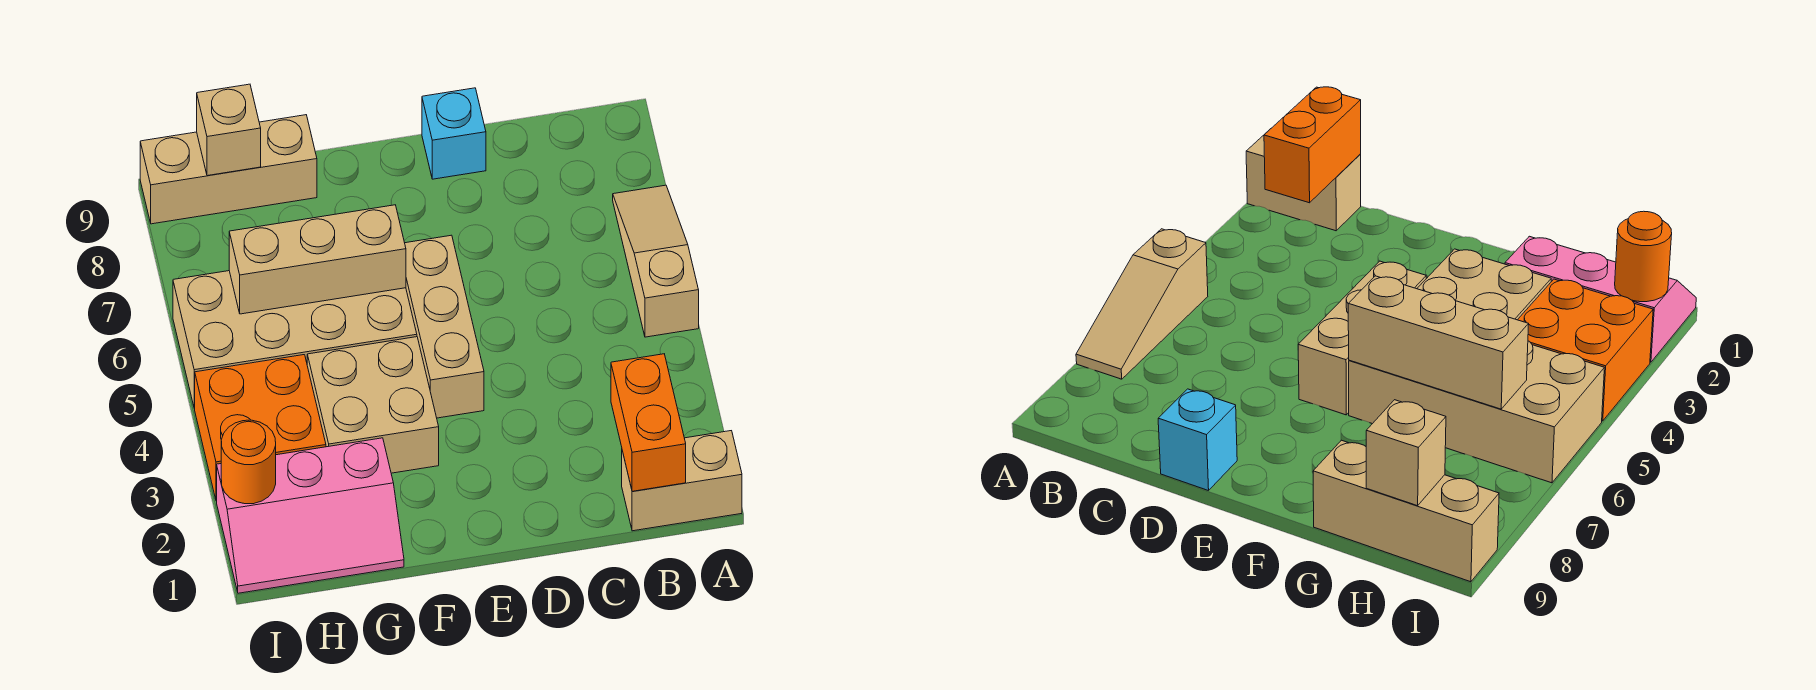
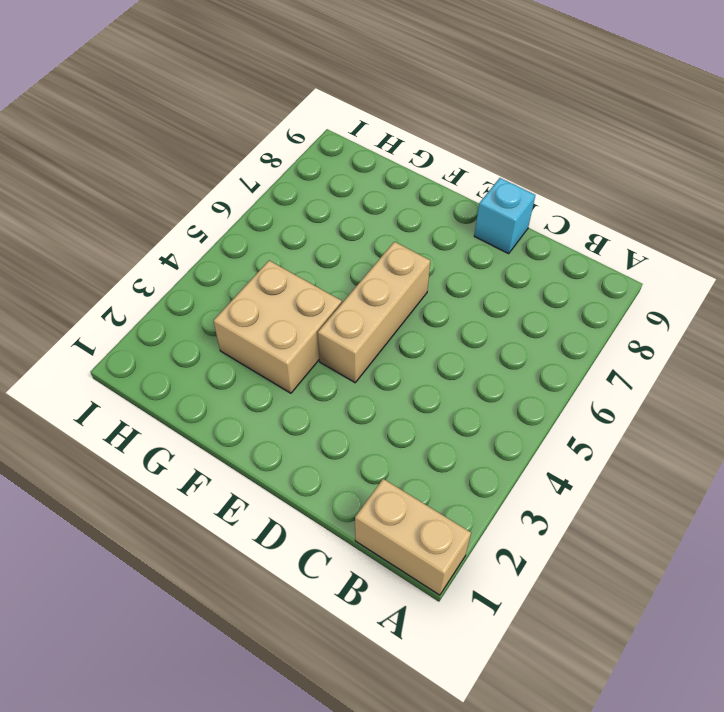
none -> tan slope A5:A7 level 1 top 5
none -> tan brick F5:I6 level 1
none -> pink slope G1:I2 level 1 top 2

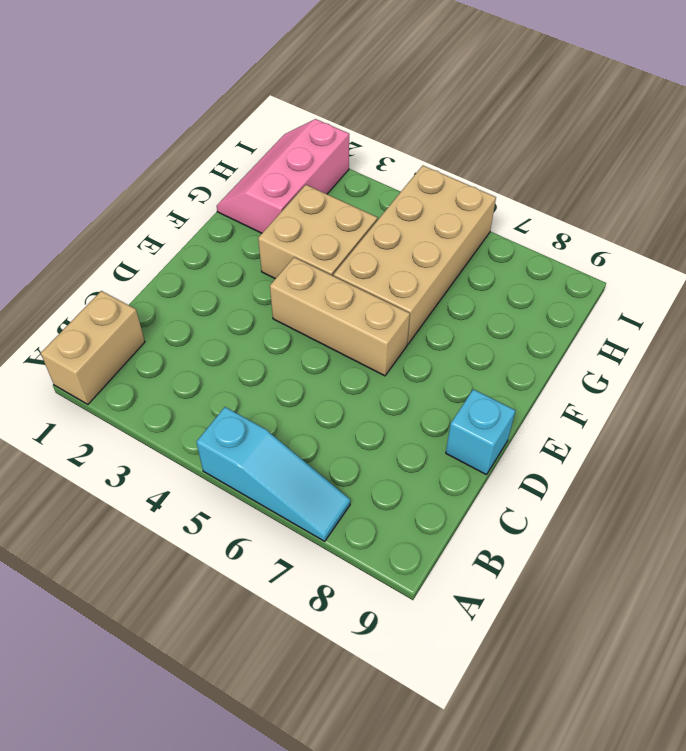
cyan slope A5:A7 level 1 top 5 -> tan slope A5:A7 level 1 top 5
none -> tan brick G9:I9 level 1
none -> orange brick H3:I4 level 1
none -> orange brick B1:B2 level 2

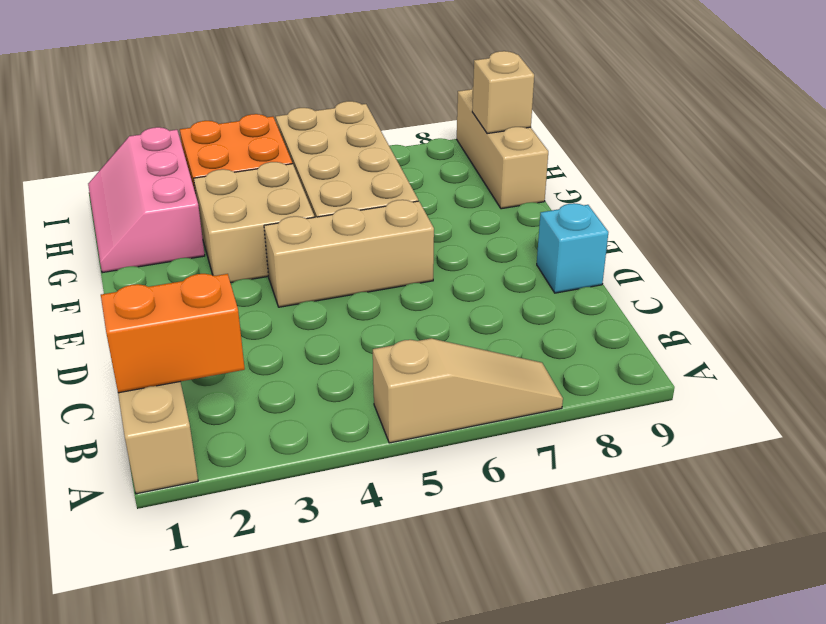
none -> tan brick F6:H6 level 2
none -> orange round brick I2 level 2

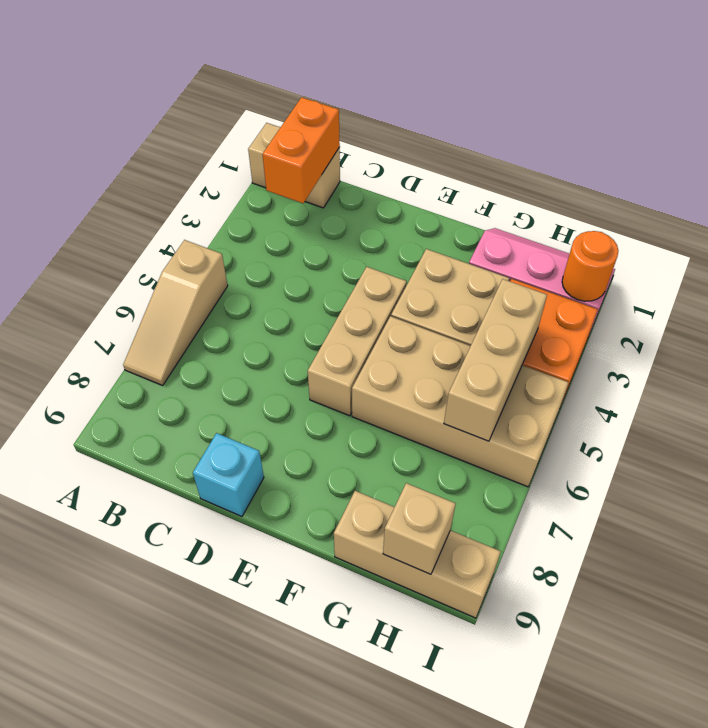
tan brick H4:H6 level 2 -> tan brick F6:H6 level 2

